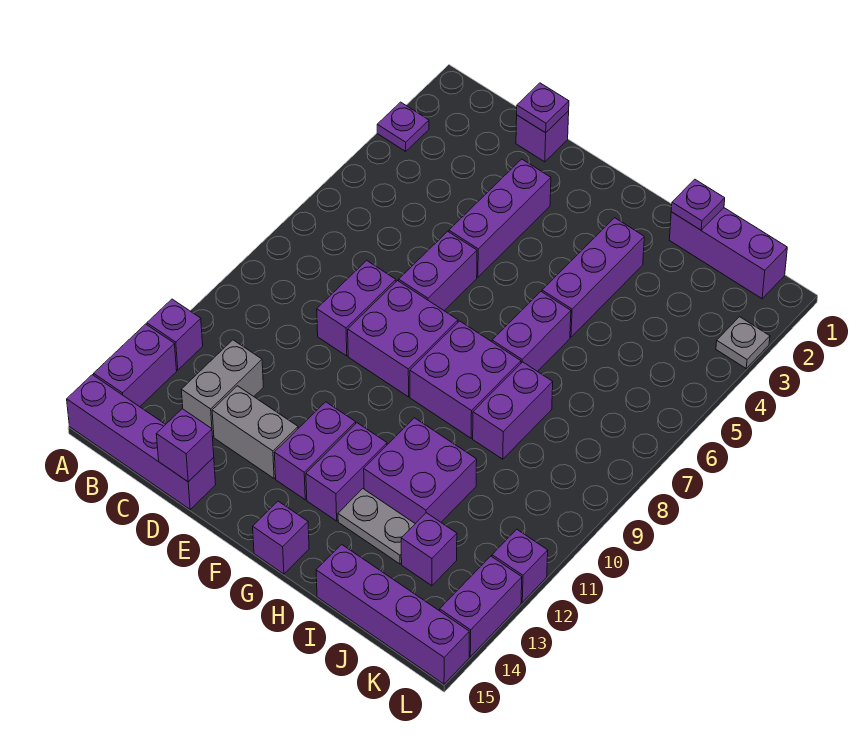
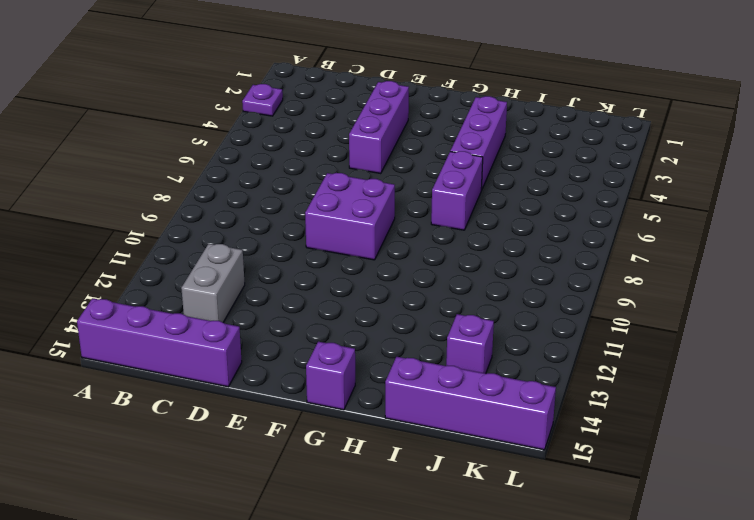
none -> purple brick A12 level 1
none -> purple brick A13:A14 level 1
none -> purple brick D1 level 1

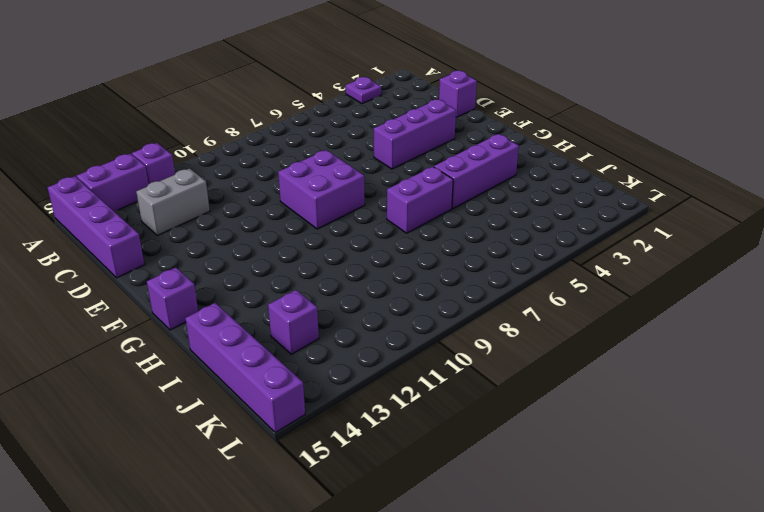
none -> purple brick D8:D9 level 1
none -> grey brick D13:E13 level 1
none -> purple brick E6:E7 level 1

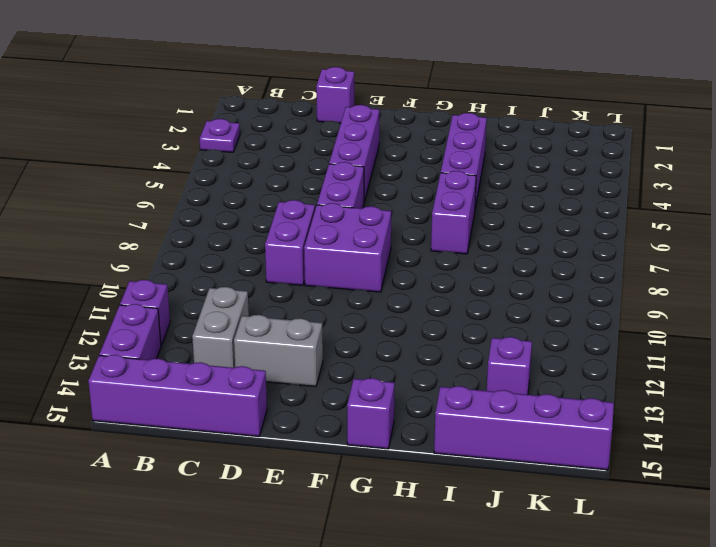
none -> purple brick F12:F13 level 1
none -> purple brick G8:H9 level 1
none -> purple brick G12:G13 level 1

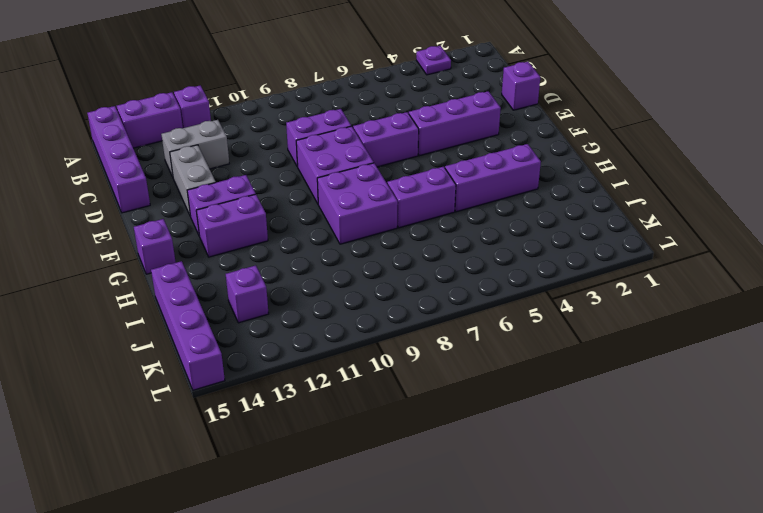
none -> purple brick H11:I12 level 1
none -> grey plate H13:I13 level 1
none -> purple brick I1:K1 level 1

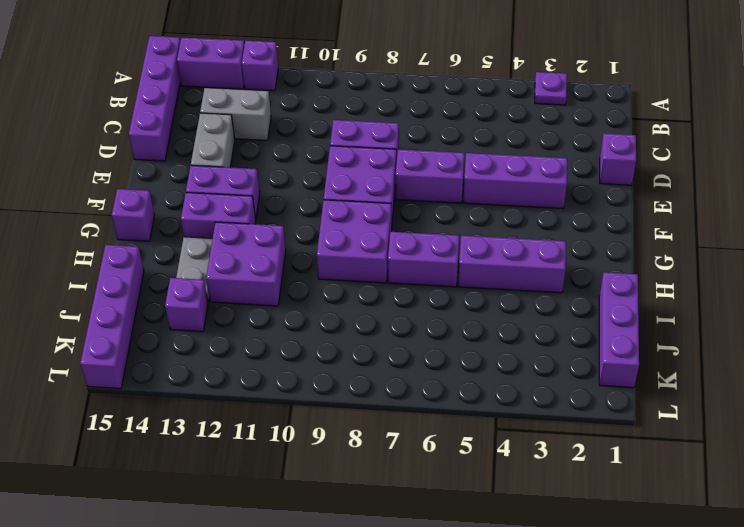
none -> purple brick I8:I9 level 1
none -> grey plate L3 level 1
none -> purple brick L12 level 1

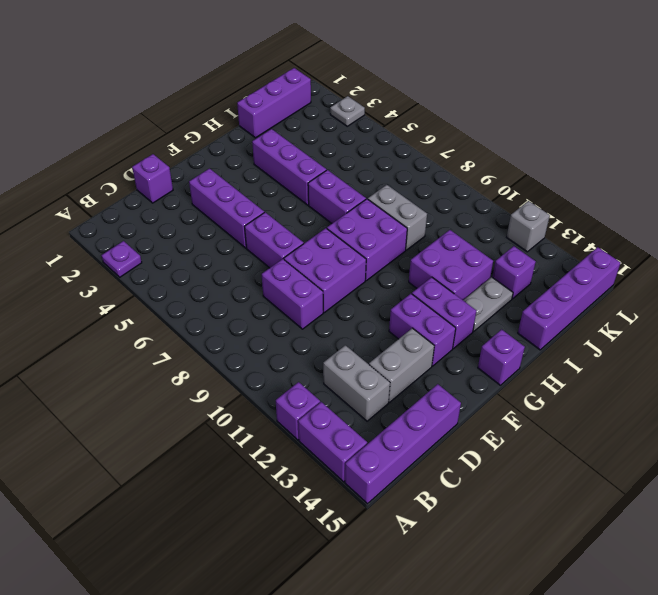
grey brick I8:I9 level 1 -> purple brick I8:I9 level 1
grey brick L12 level 1 -> purple brick L12 level 1
none -> purple brick L13:L14 level 1
none -> purple plate D1 level 2
none -> purple brick D15 level 2

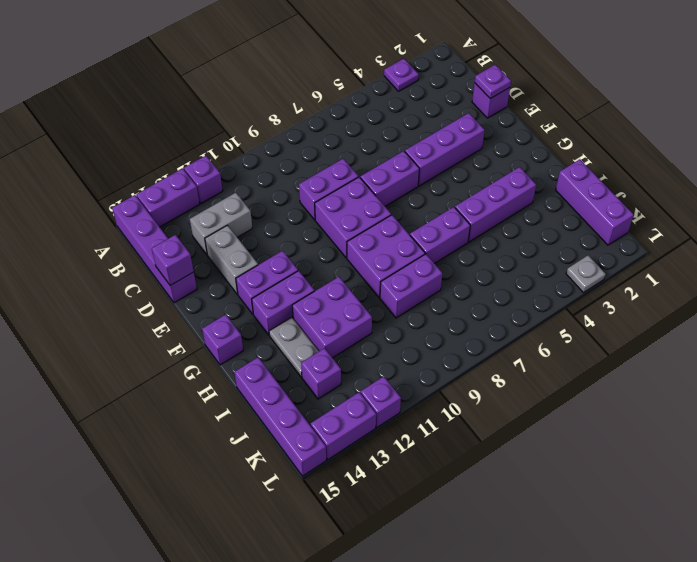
none -> purple plate I1 level 2

